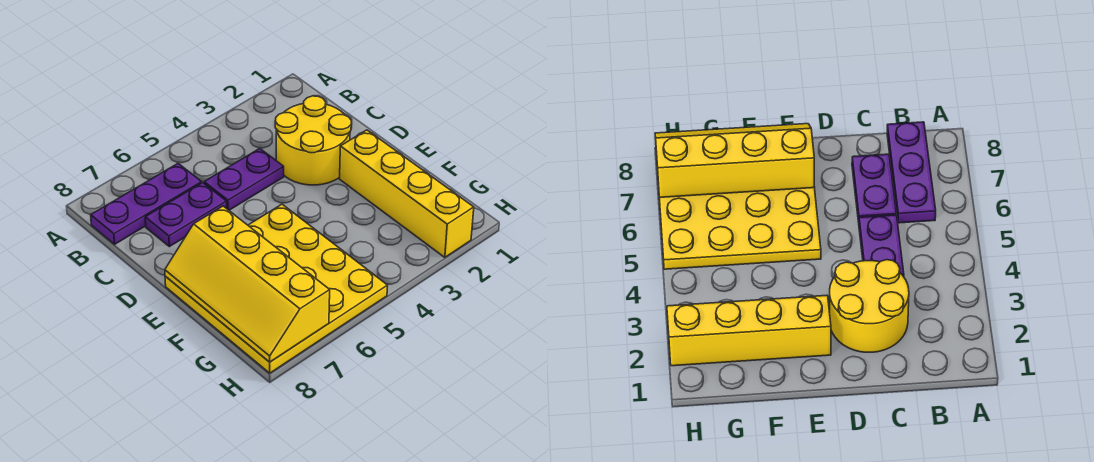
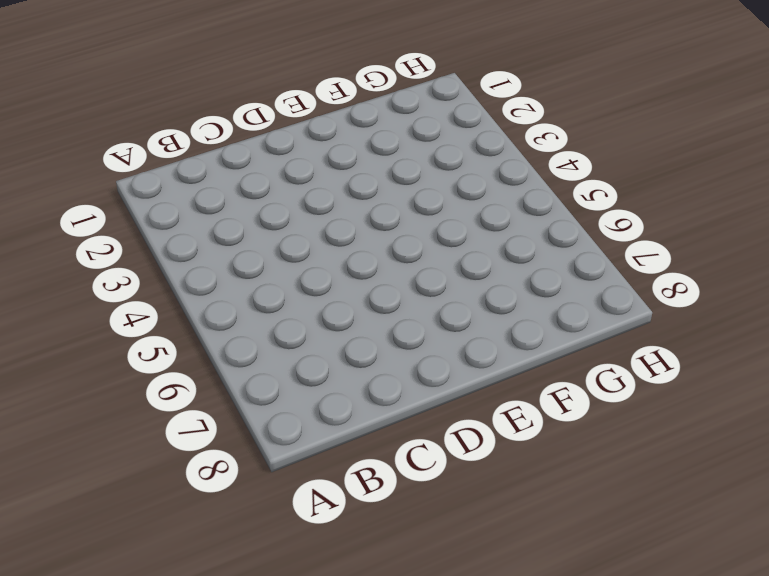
none -> purple plate B6:B8 level 1
none -> yellow round brick C2:D3 level 1

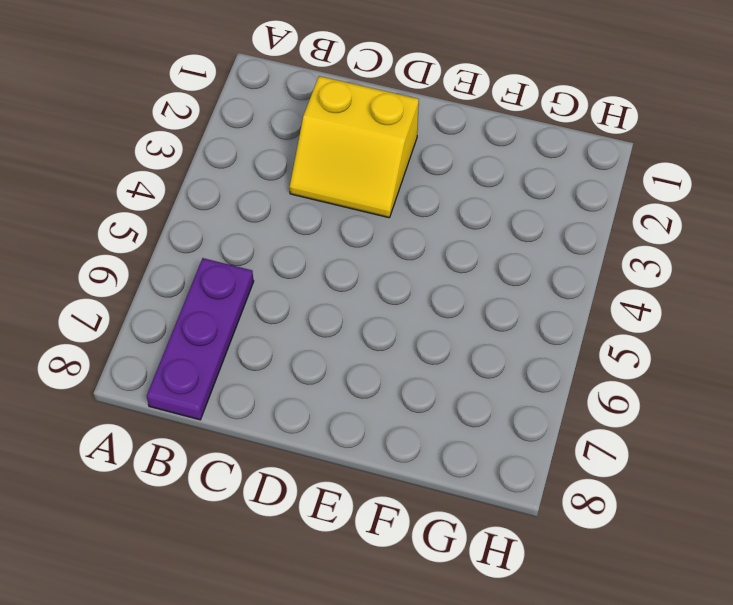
yellow slope C2:D3 level 1 top 2 -> yellow round brick C2:D3 level 1
none -> purple plate C4:C5 level 1
none -> purple plate C6:C7 level 1

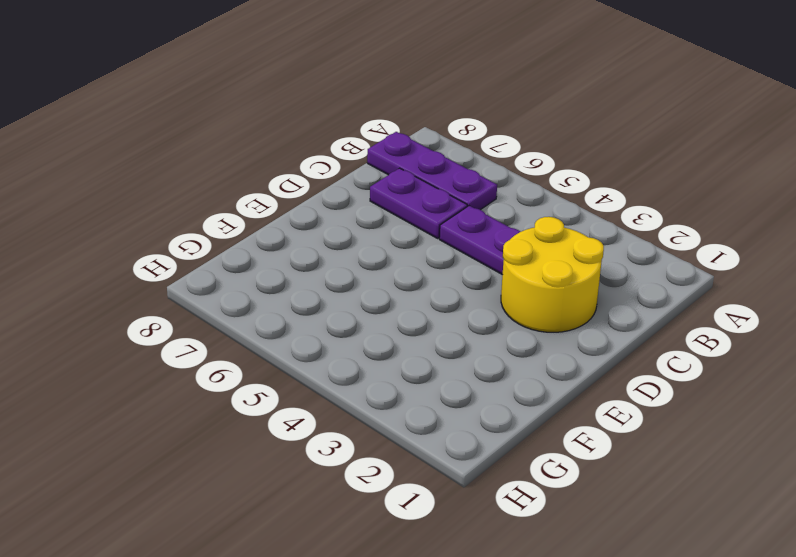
none -> yellow brick E2:H2 level 1
none -> yellow plate E5:H8 level 1

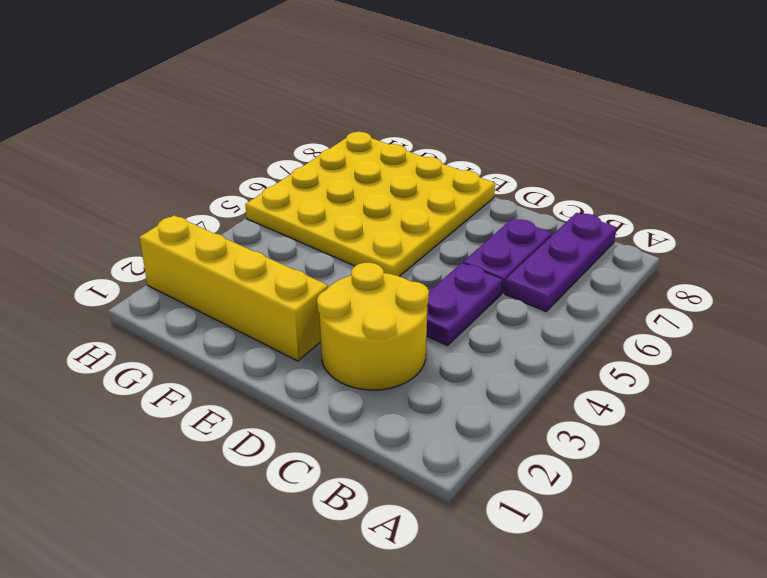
none -> yellow slope E7:H8 level 2 top 7

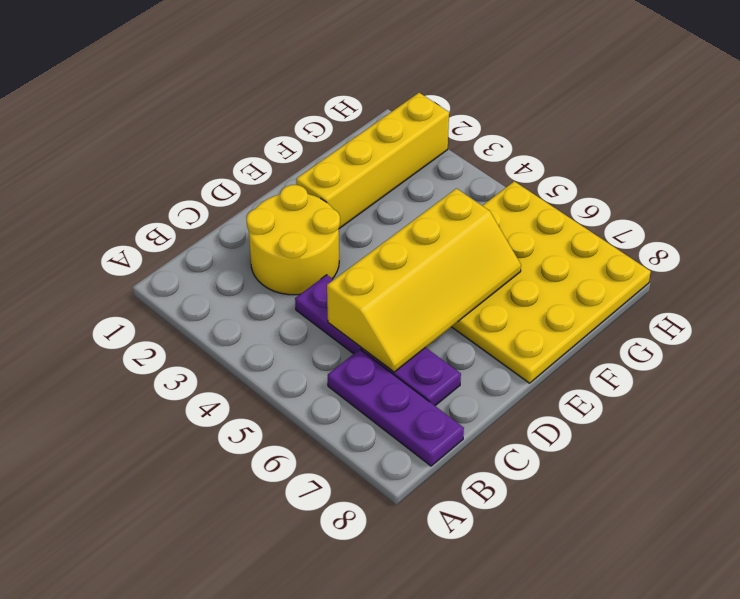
yellow slope C5:F6 level 2 top 5 -> yellow slope E7:H8 level 2 top 7

